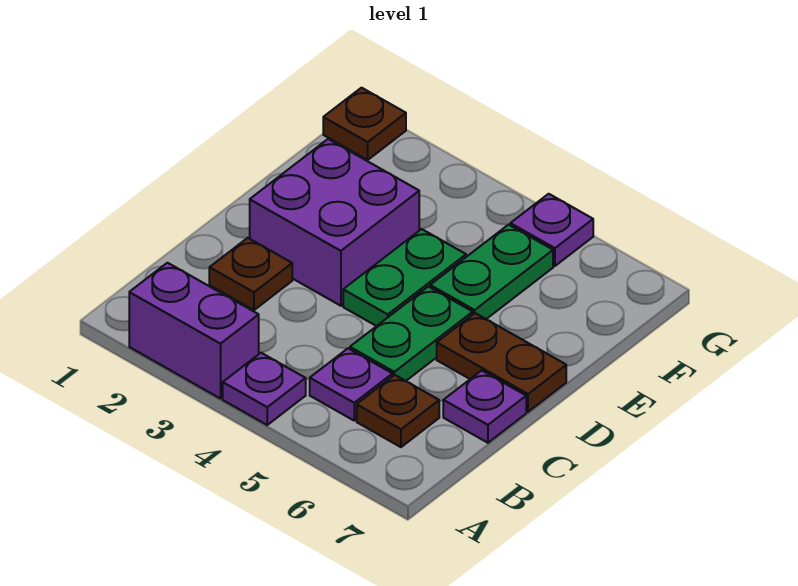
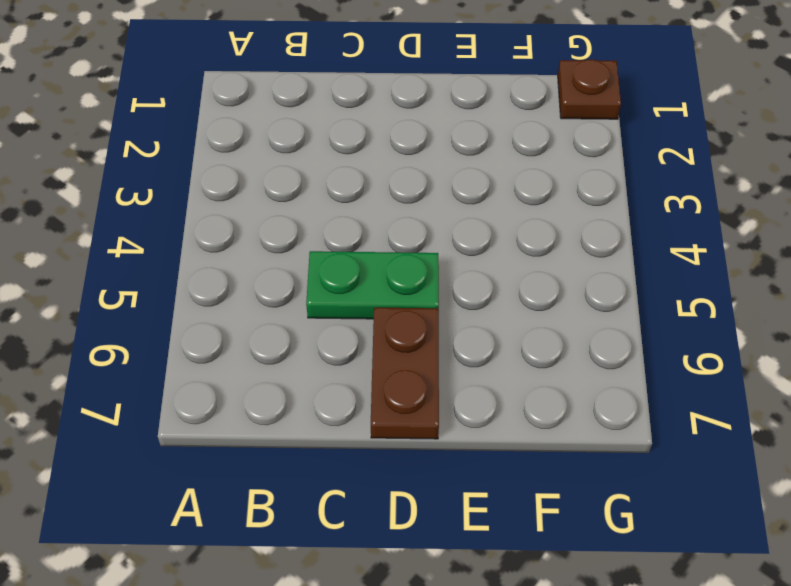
none -> purple brick A2:A3 level 1
none -> purple plate A4 level 1
none -> purple plate B5 level 1

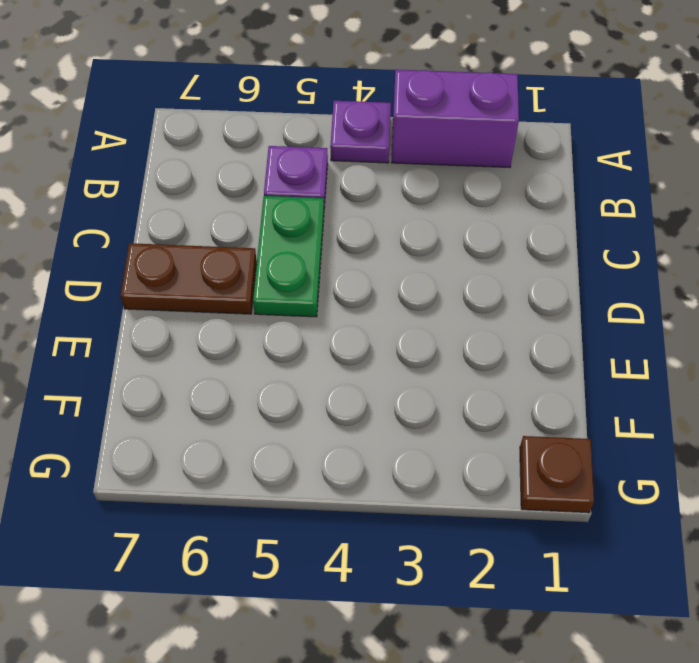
none -> brown plate B6 level 1
none -> brown plate C2 level 1
none -> purple plate C7 level 1

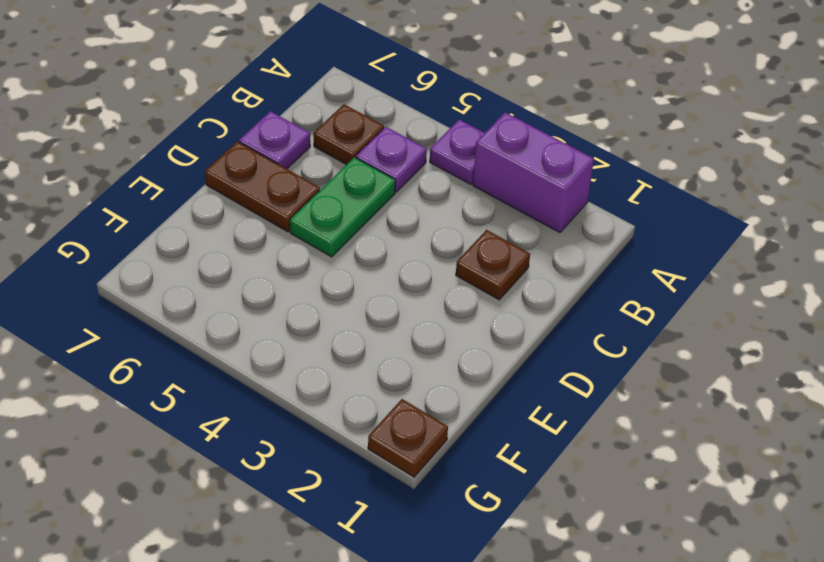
none -> purple brick D2:E3 level 1
none -> green plate D4:E4 level 1
none -> green plate E5:F5 level 1

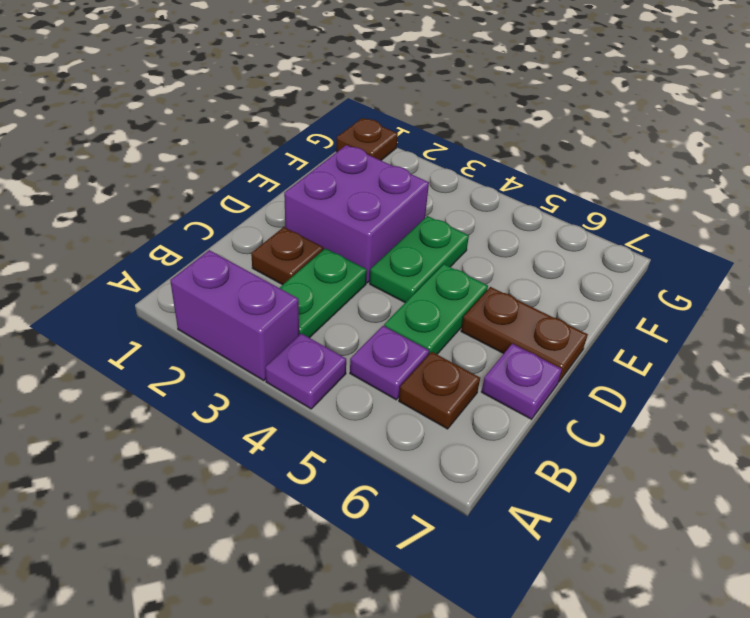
green plate B3:C3 level 1 -> green plate E5:F5 level 1
none -> purple plate G5 level 1

